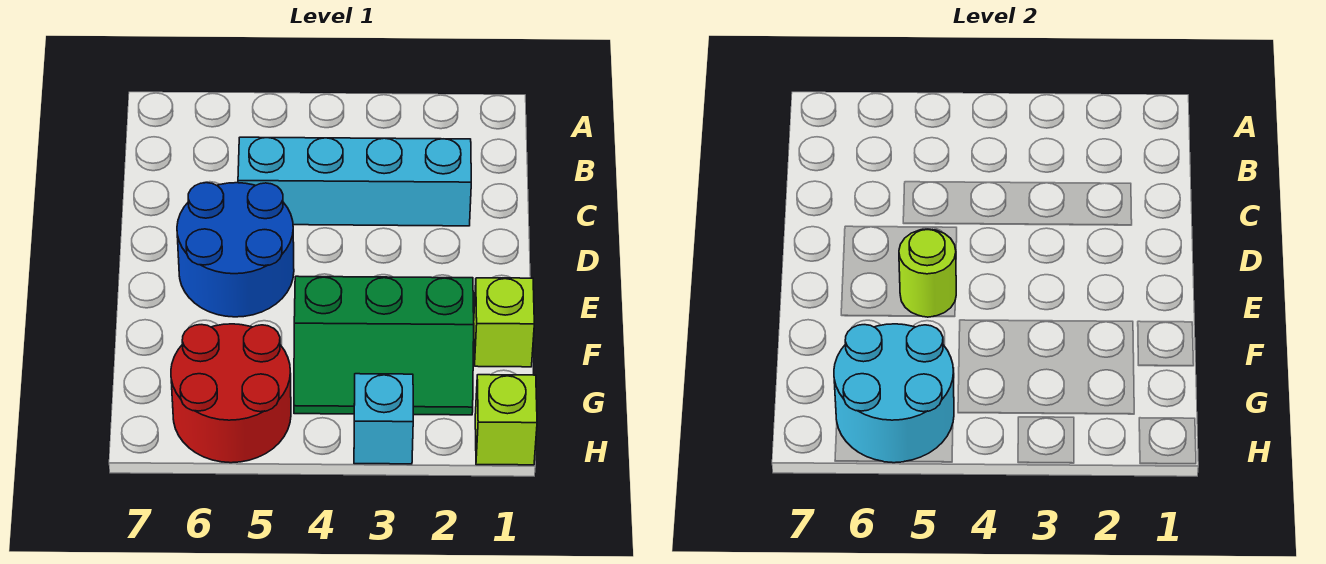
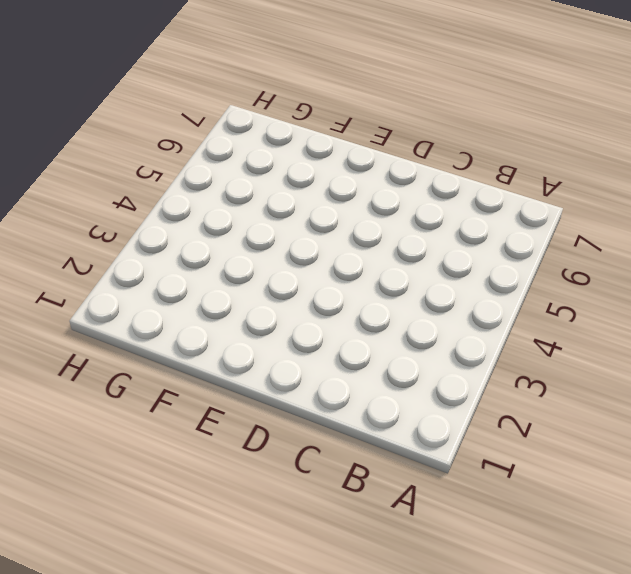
none -> cyan brick C2:C5 level 1
none -> blue round brick D5:E6 level 1

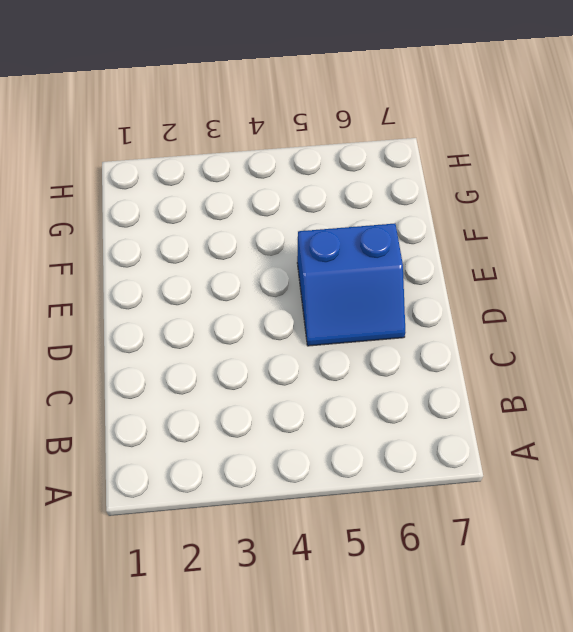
blue slope D5:E6 level 1 top E -> blue round brick D5:E6 level 1
none -> cyan brick C2:C5 level 1
none -> lime brick F1 level 1

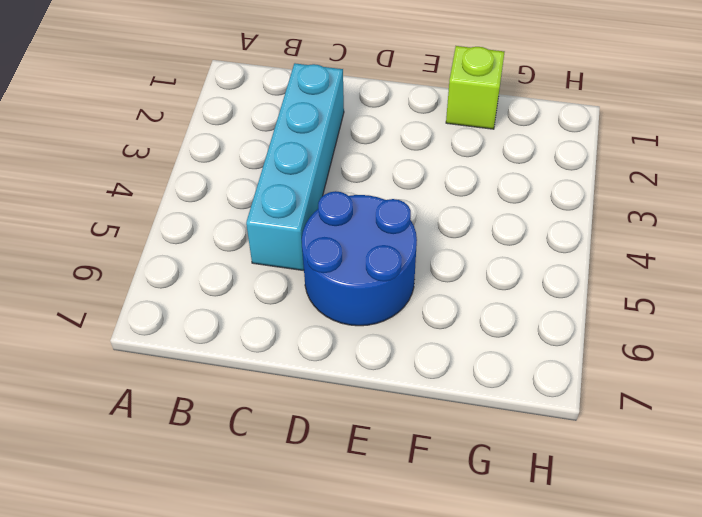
none -> green slope F2:G4 level 1 top F
none -> red round brick G5:H6 level 1

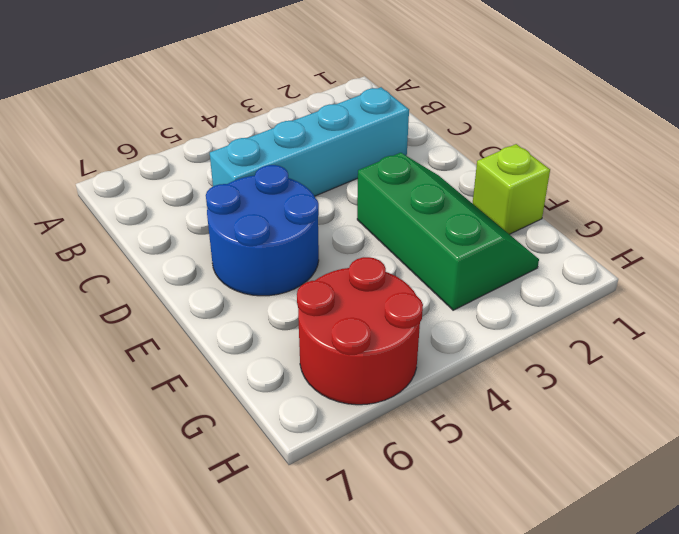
green slope E2:G3 level 1 top 3 -> green slope F2:G4 level 1 top F
none -> lime brick H1 level 1
none -> cyan brick H3 level 1

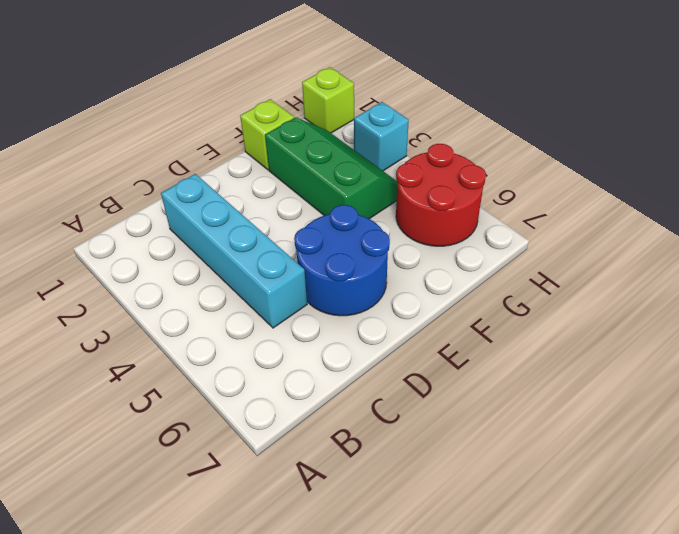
none -> lime round brick E5 level 2
none -> cyan round brick G5:H6 level 2

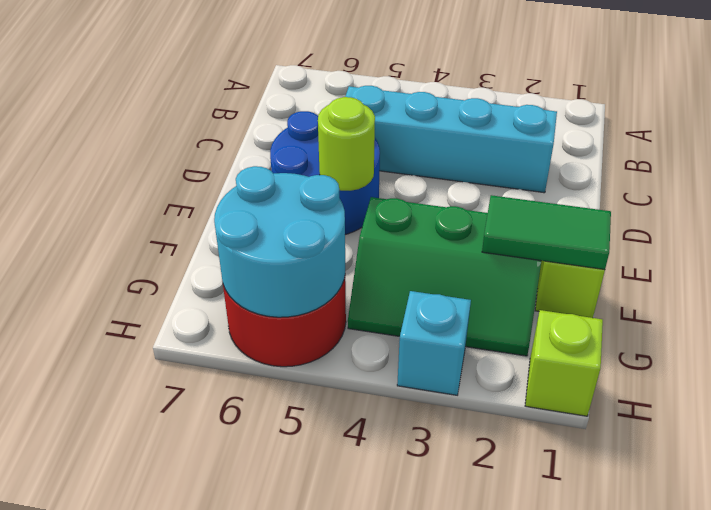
green tile F1:F2 level 2 -> none

